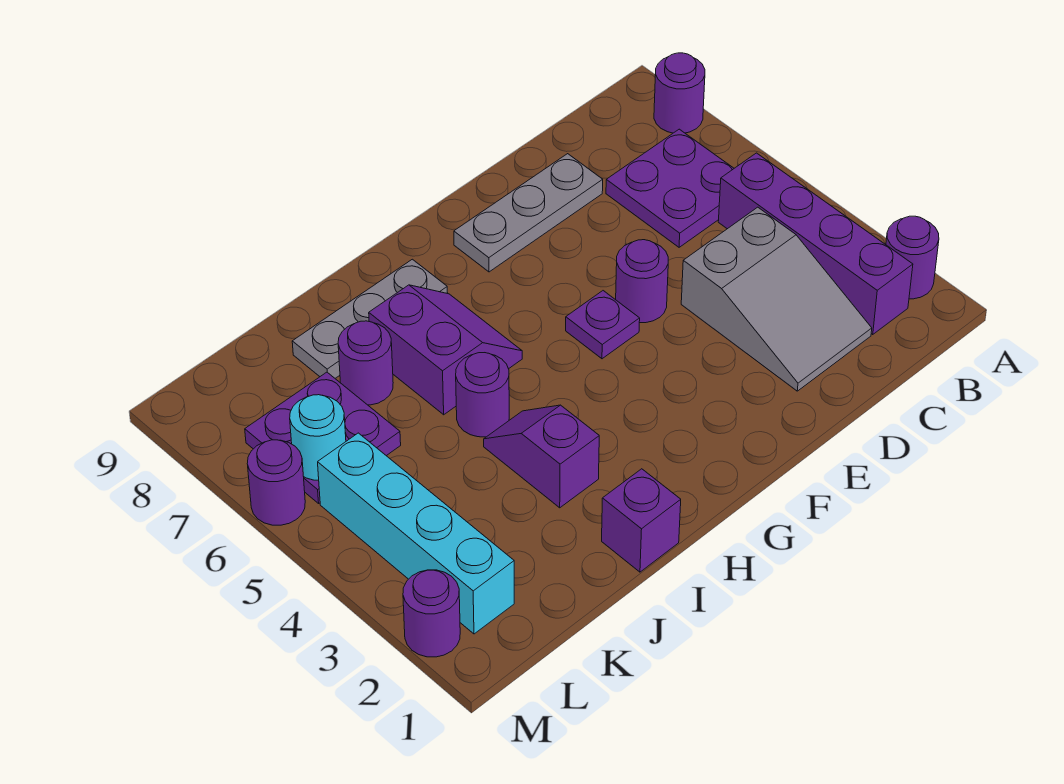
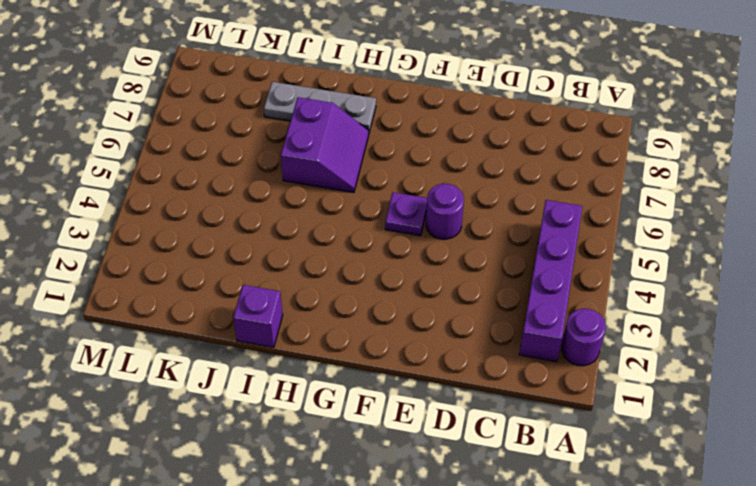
none -> purple round brick A8 level 1
none -> purple plate B6:C7 level 1
none -> grey slope C2:D4 level 1 top 4

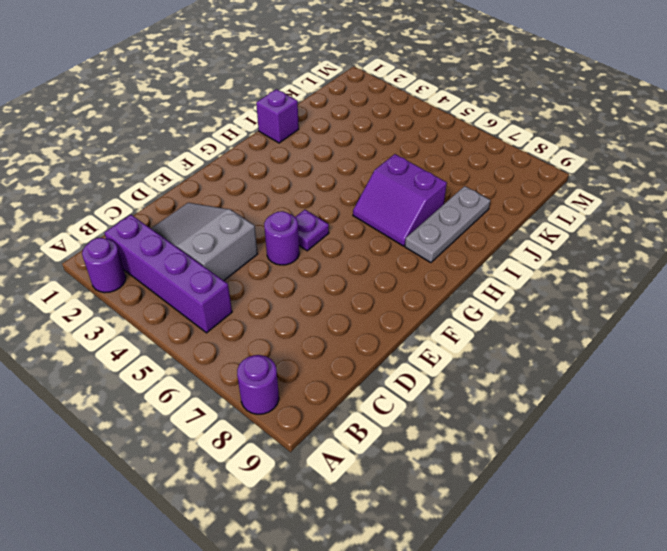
none -> purple plate B6:C7 level 1
none -> grey plate D8:F8 level 1
none -> purple slope I3:I4 level 1 top 3

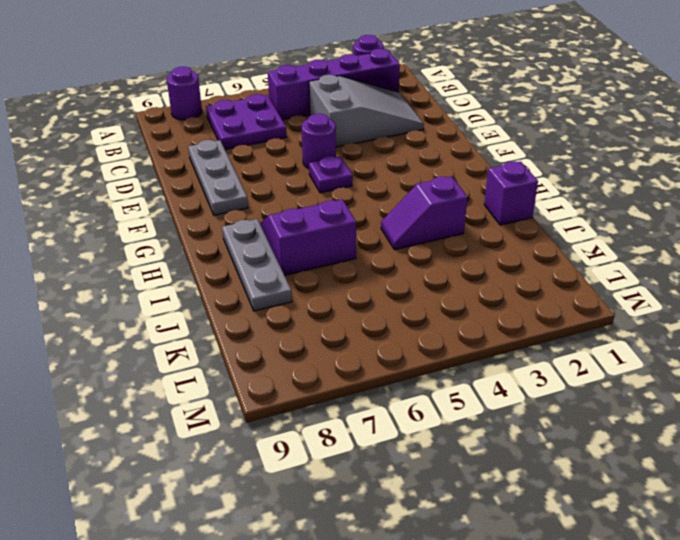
none -> purple round brick I5 level 1
none -> purple round brick J7 level 1
none -> purple plate K6:L7 level 1

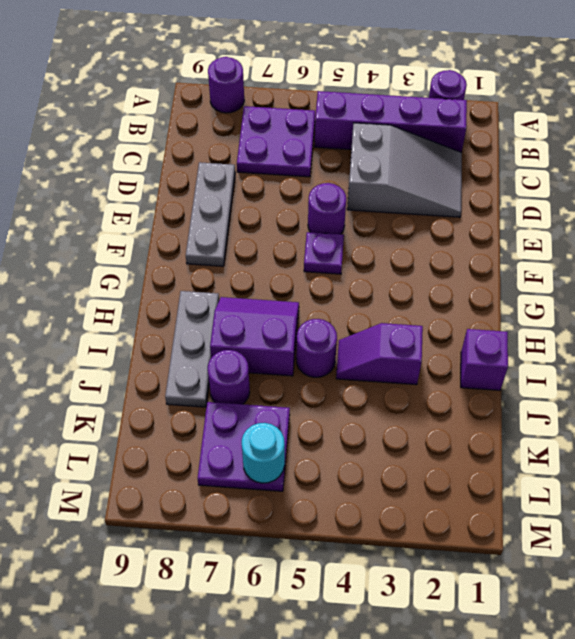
none -> cyan brick L2:L5 level 1
none -> purple round brick M2 level 1
none -> purple round brick M6 level 1

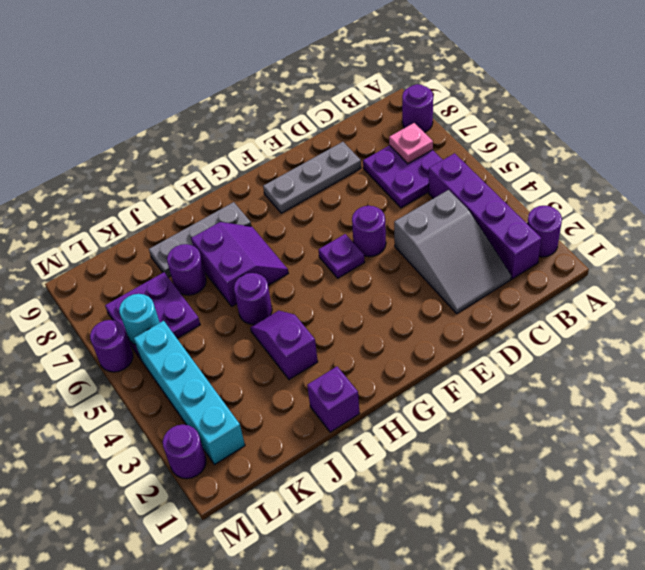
pink plate B7 level 2 -> none

